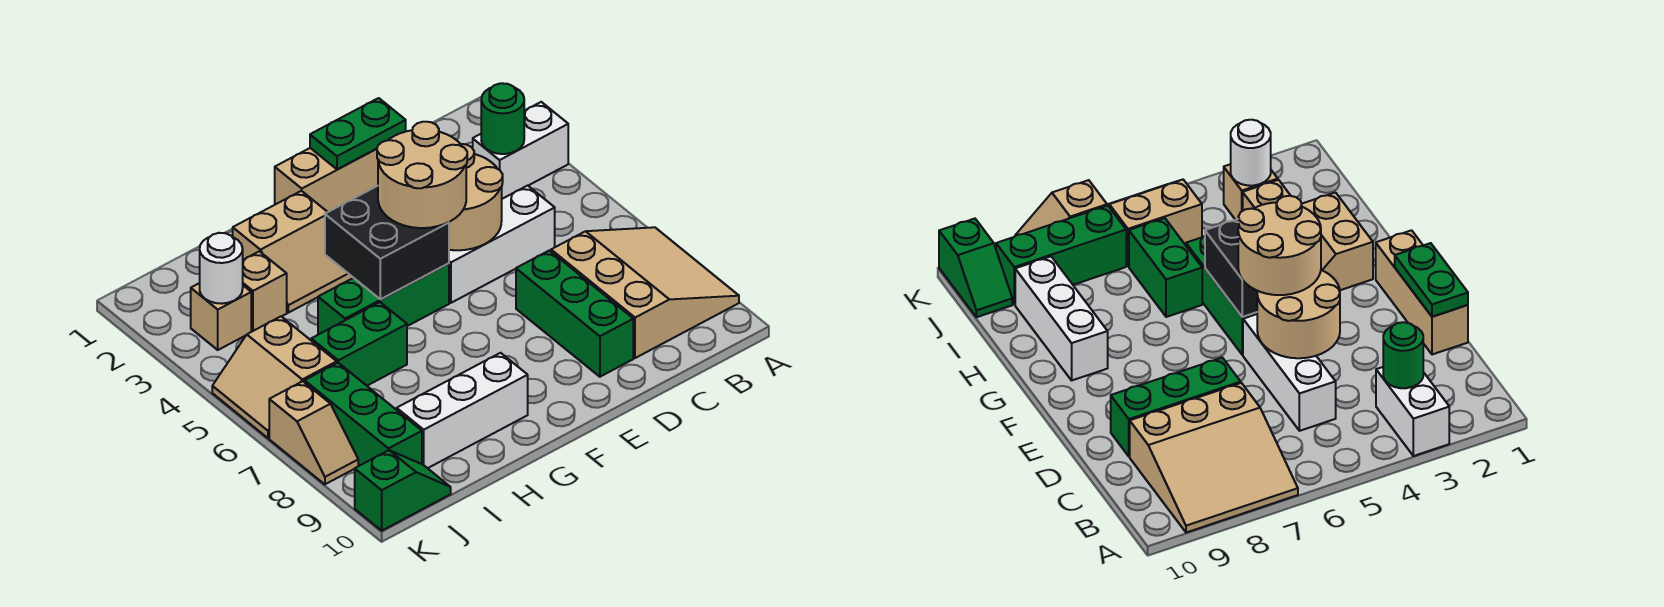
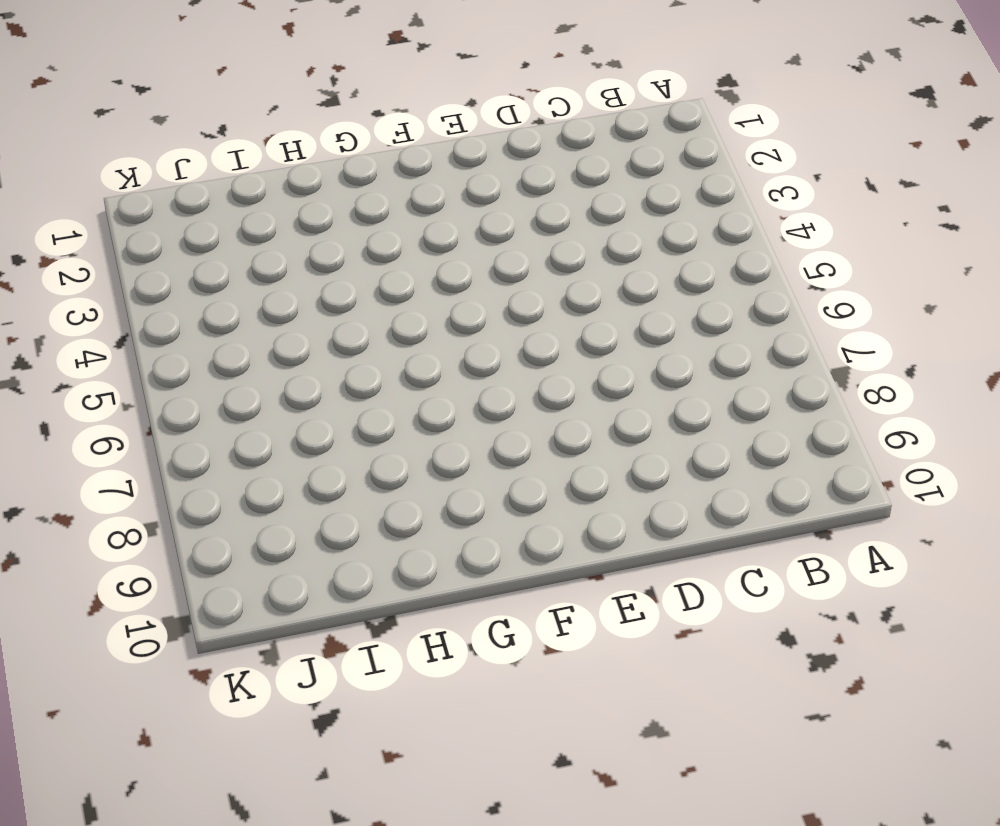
none -> white brick A3:B3 level 1
none -> tan slope A7:C9 level 1 top C
none -> white brick C5:E5 level 1

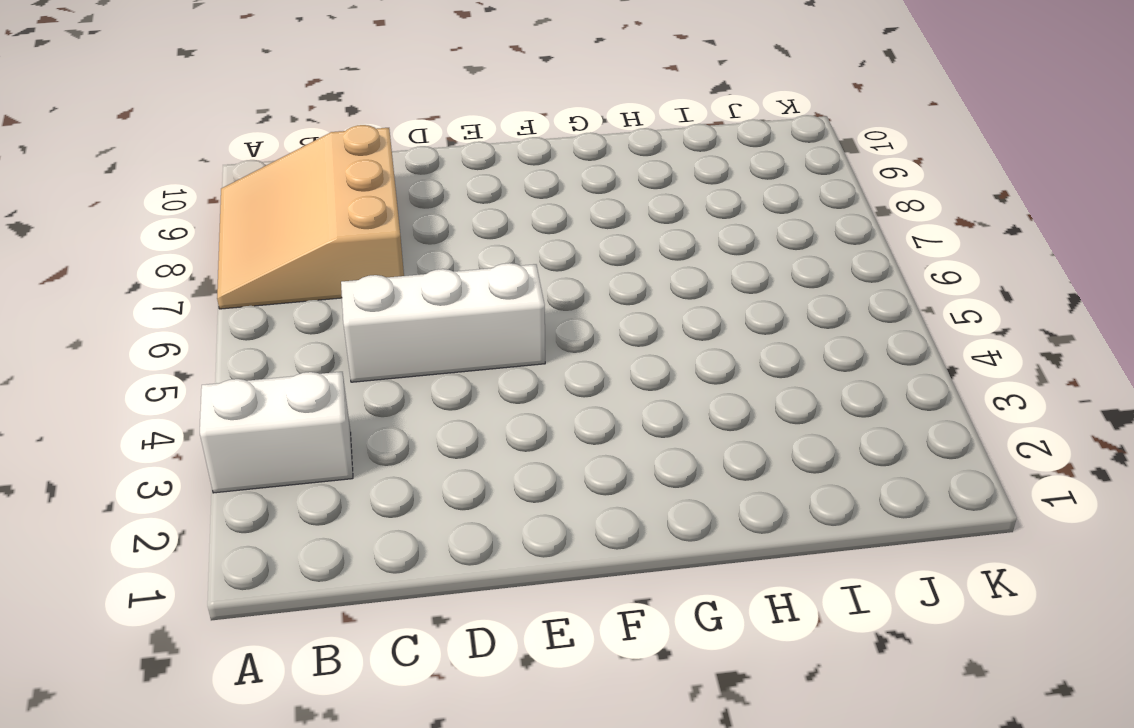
none -> tan brick D1:F1 level 1
none -> green brick D7:D9 level 1
none -> green brick F5:H5 level 1

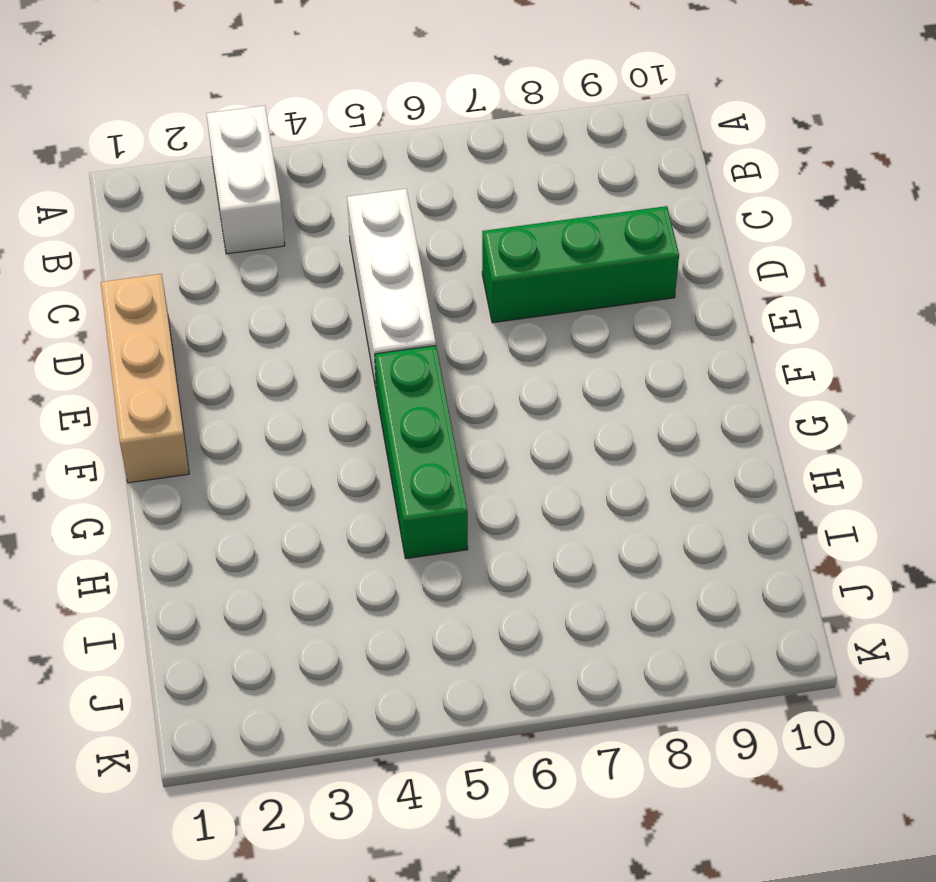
none -> tan slope A7:C9 level 1 top C
none -> tan slope G2:H3 level 1 top 2
none -> white brick G9:I9 level 1

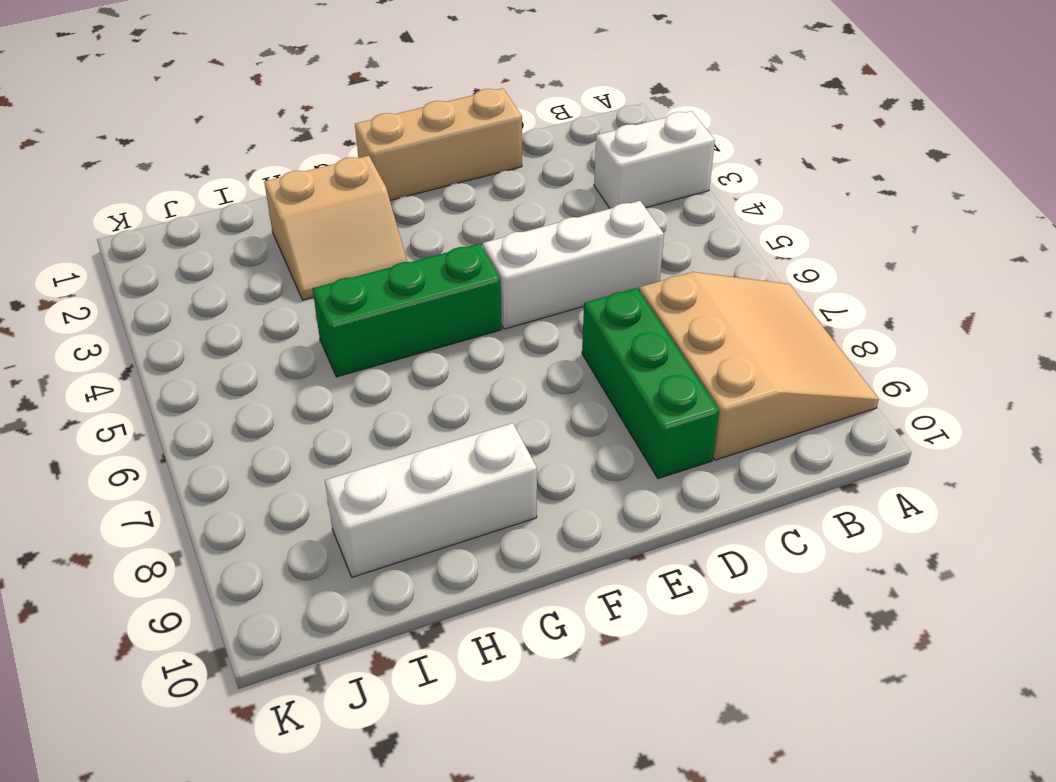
none -> green brick H6:I6 level 1
none -> tan brick I3 level 1
none -> tan brick J3 level 1

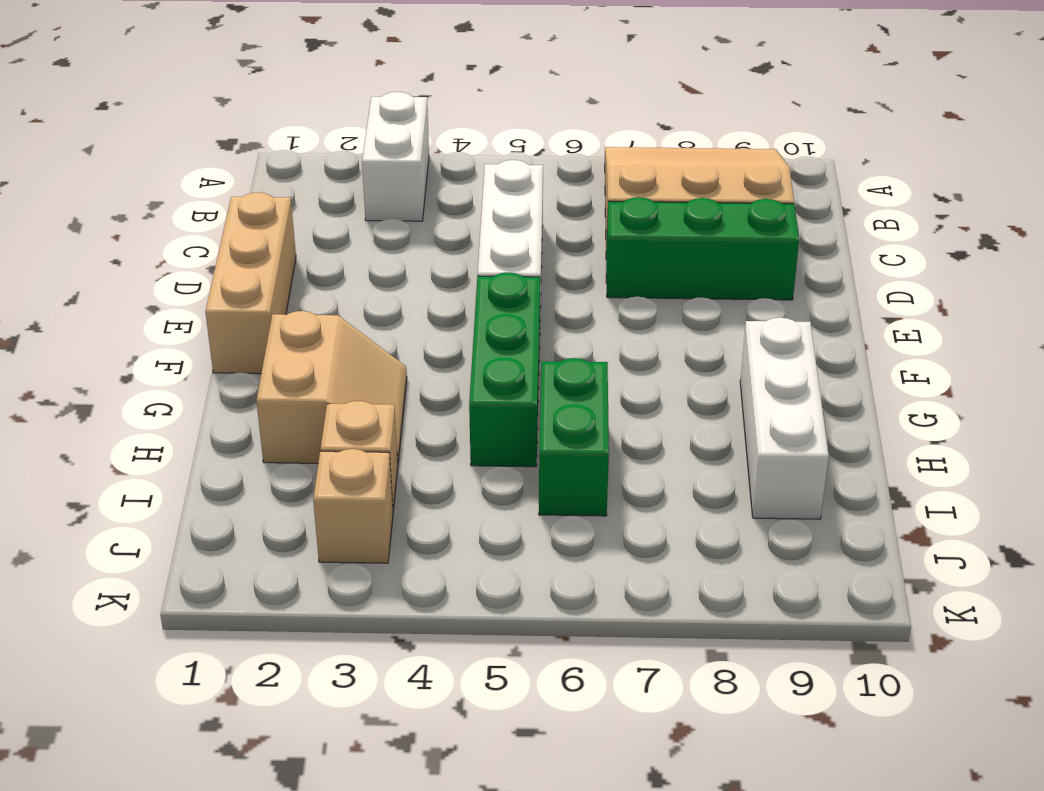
none -> tan slope J5:K6 level 1 top J
none -> green brick J7:J9 level 1
none -> green slope J10:K10 level 1 top K

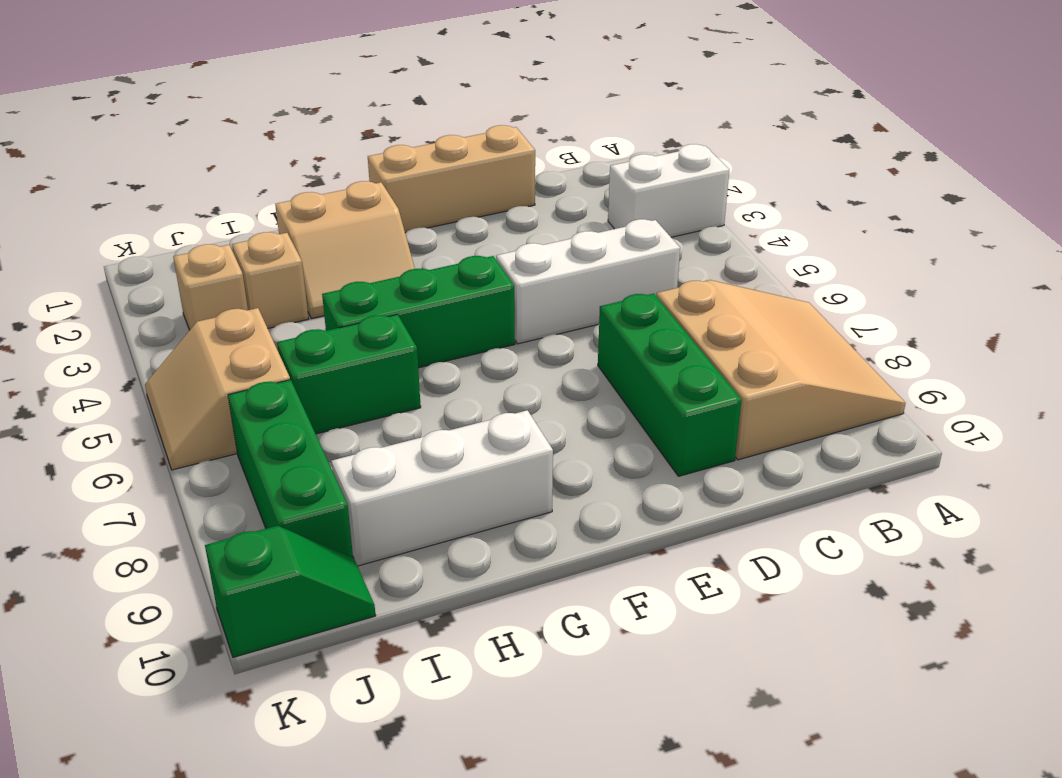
none -> tan slope K7:K8 level 1 top 7
none -> green round brick B3 level 2
none -> green plate D1:E1 level 2

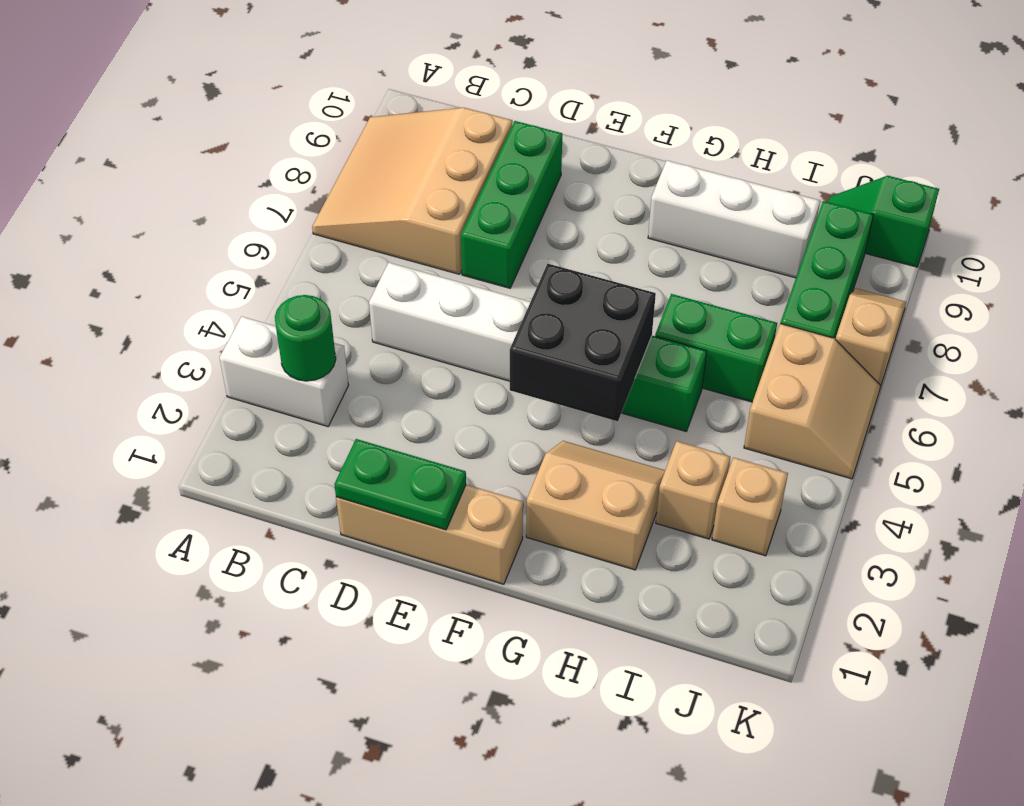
none -> tan round brick D4:E5 level 2
none -> white round brick J3 level 2
none -> tan round brick E4:F5 level 3

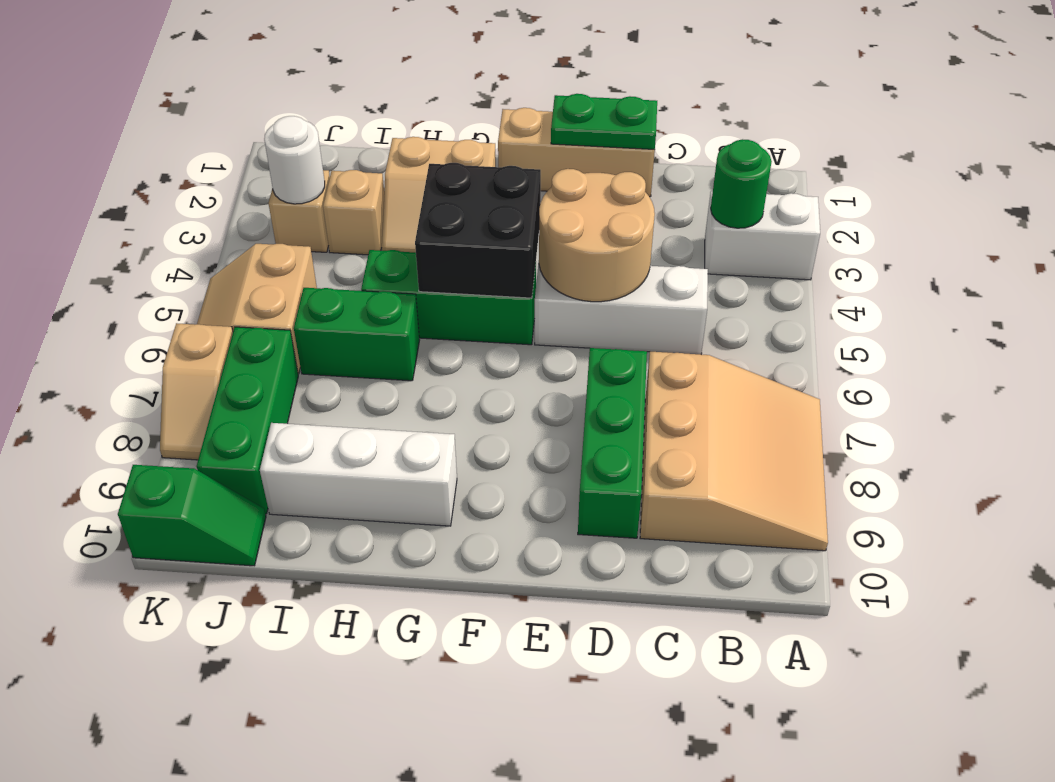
none -> tan round brick E4:F5 level 3

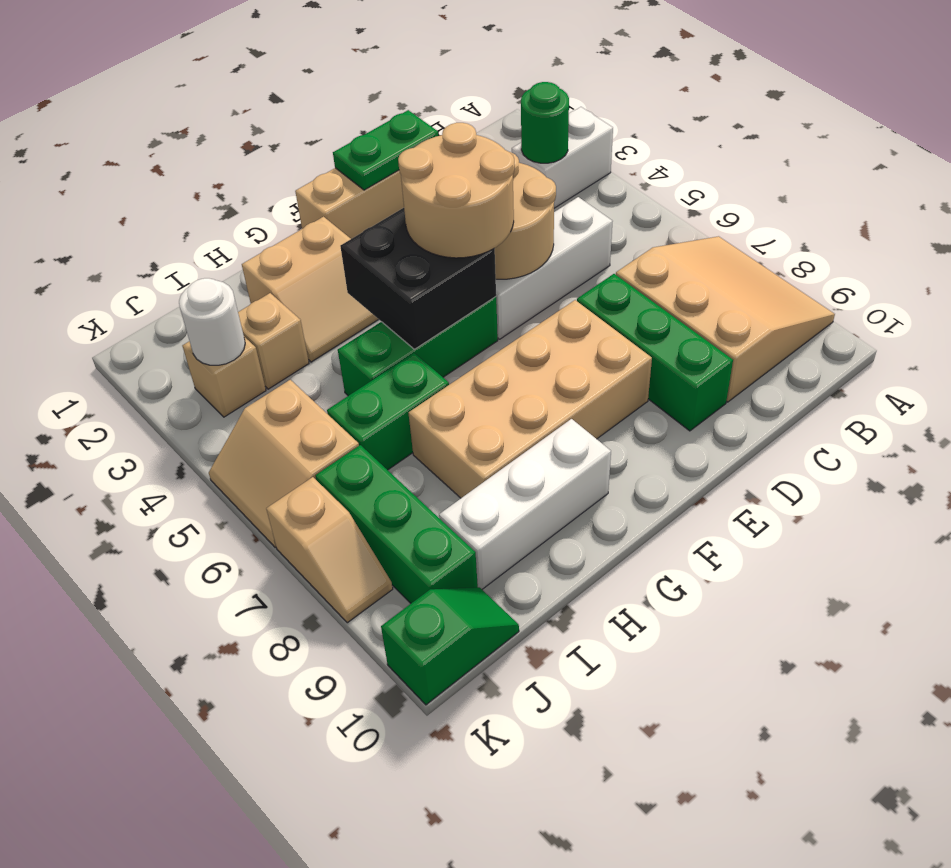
tan brick E7:H8 level 1 -> none

